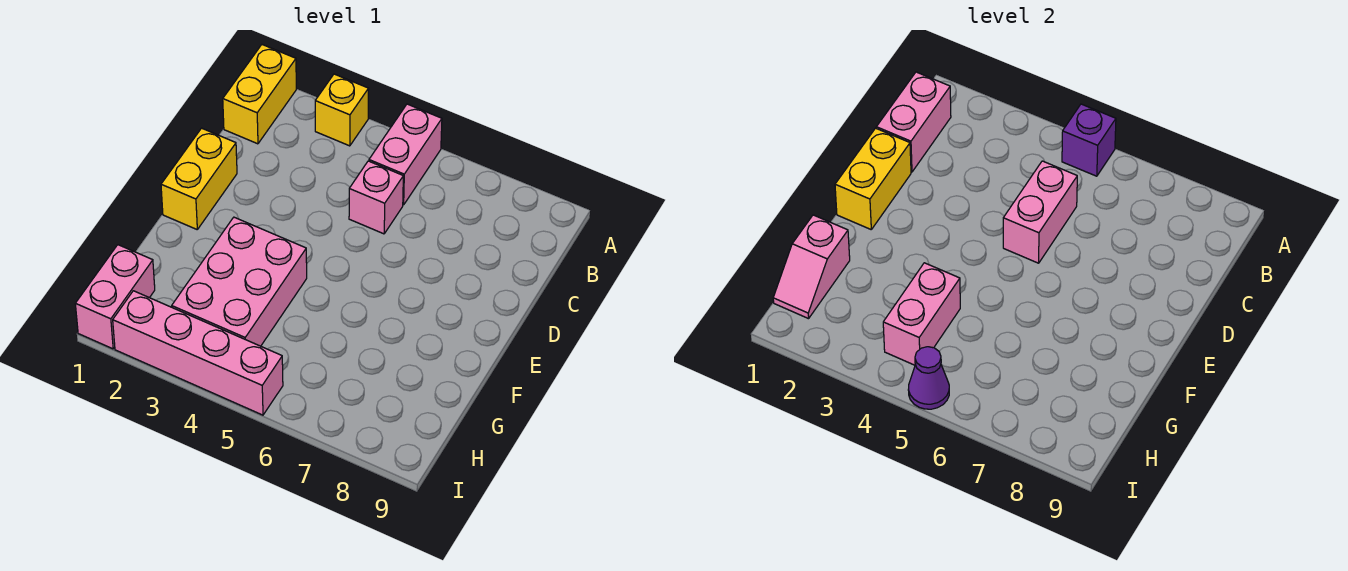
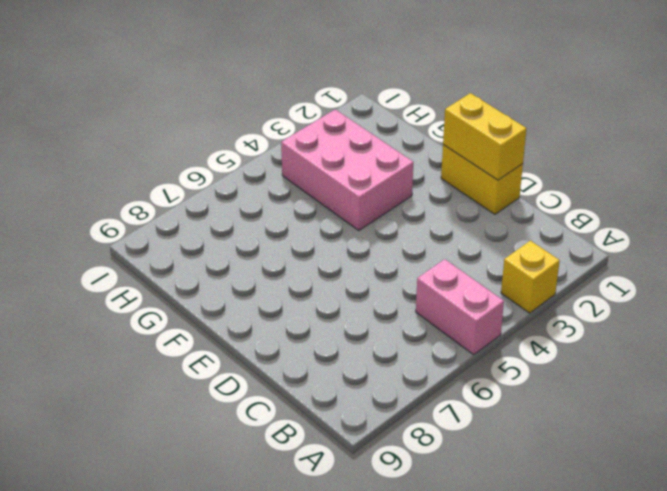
none -> yellow brick A1:B1 level 1
none -> pink brick C5 level 1
none -> pink brick H1:I1 level 1

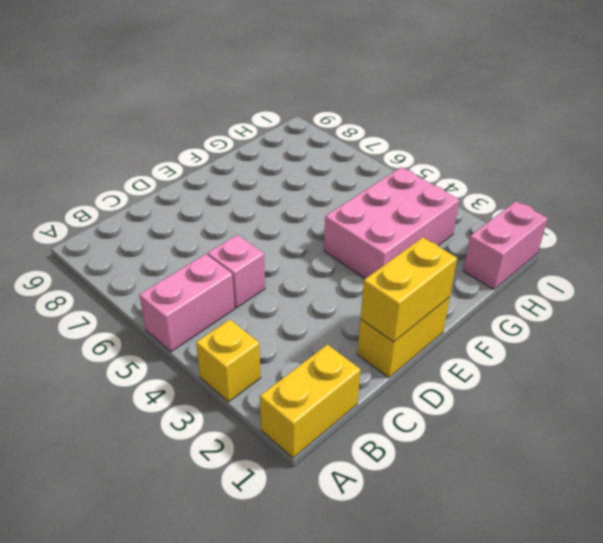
none -> pink brick I2:I5 level 1
none -> purple brick A5 level 2
none -> pink brick B1:C1 level 2

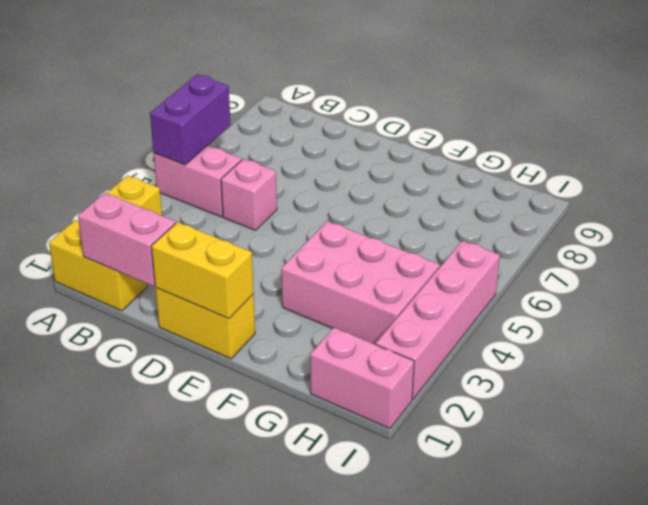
purple brick A5:A6 level 2 -> purple brick A5 level 2
none -> pink brick C5:D5 level 2
none -> pink slope G1:H1 level 2 top G
none -> pink brick G4:H4 level 2

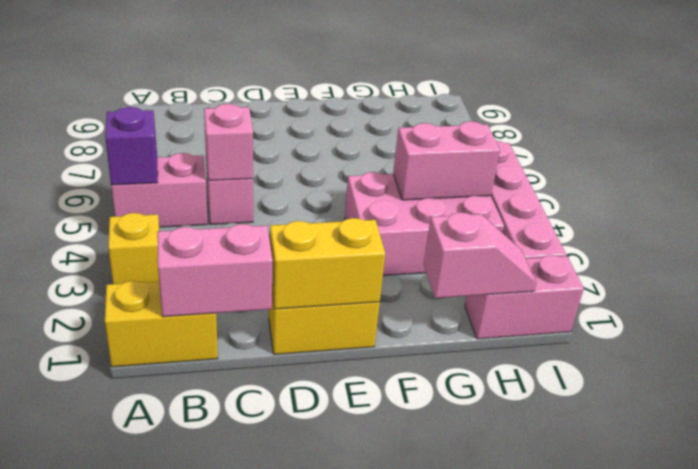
pink brick C5 level 2 -> pink brick C5:D5 level 2
none -> purple cone I5 level 2

